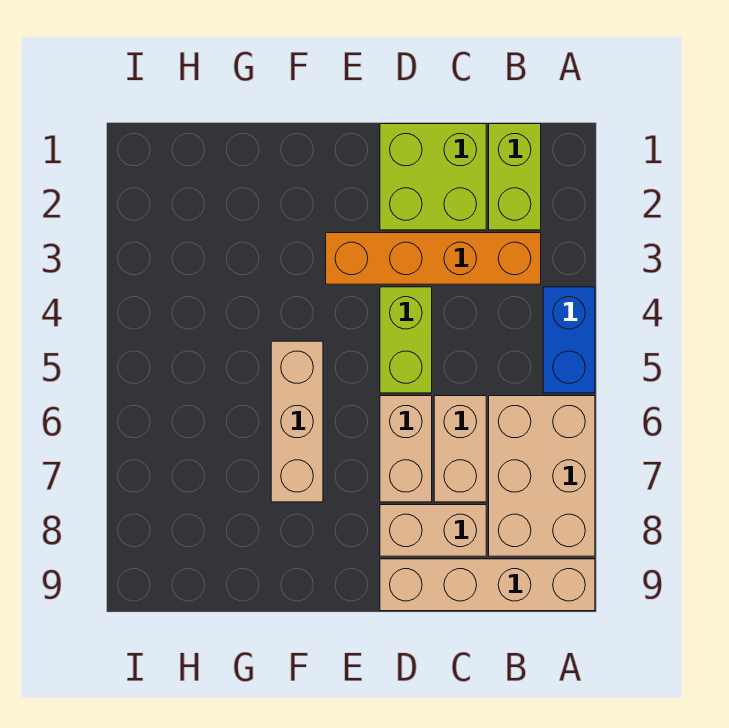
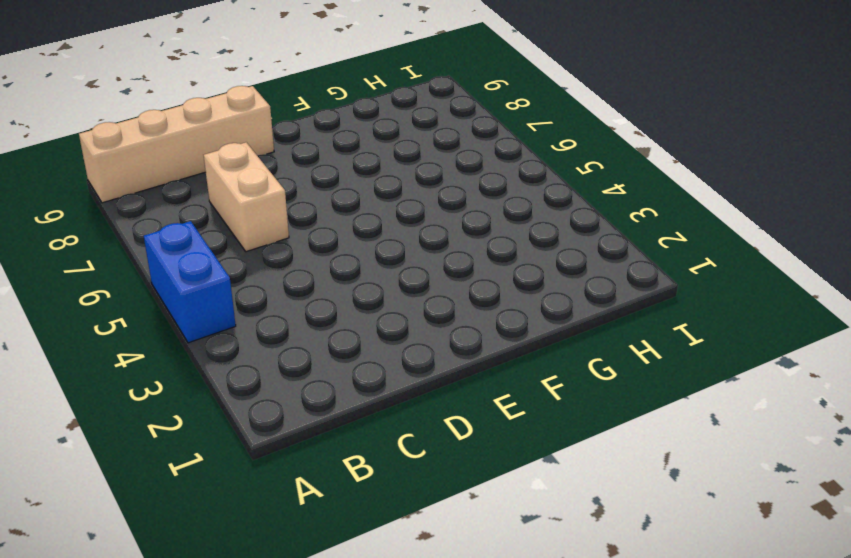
none -> tan brick A6:B8 level 1
none -> lime brick B1:B2 level 1

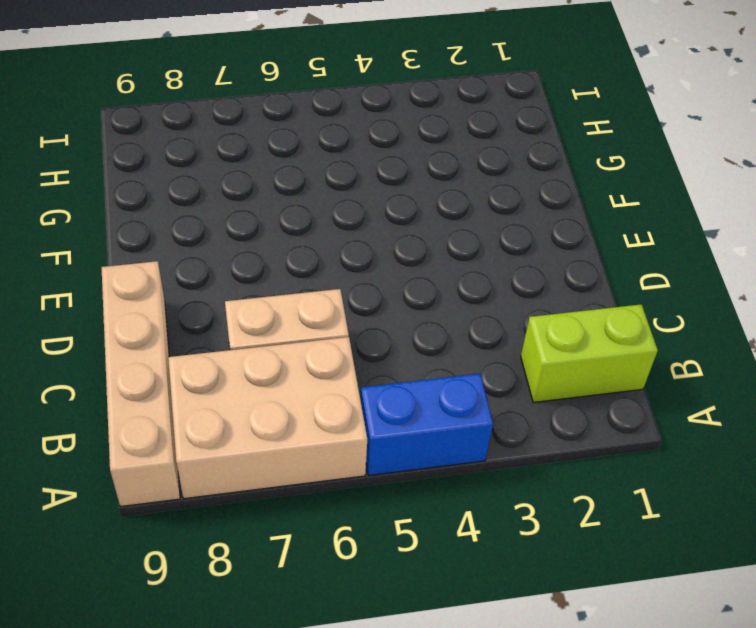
none -> orange brick B3:E3 level 1
none -> lime brick C1:D2 level 1

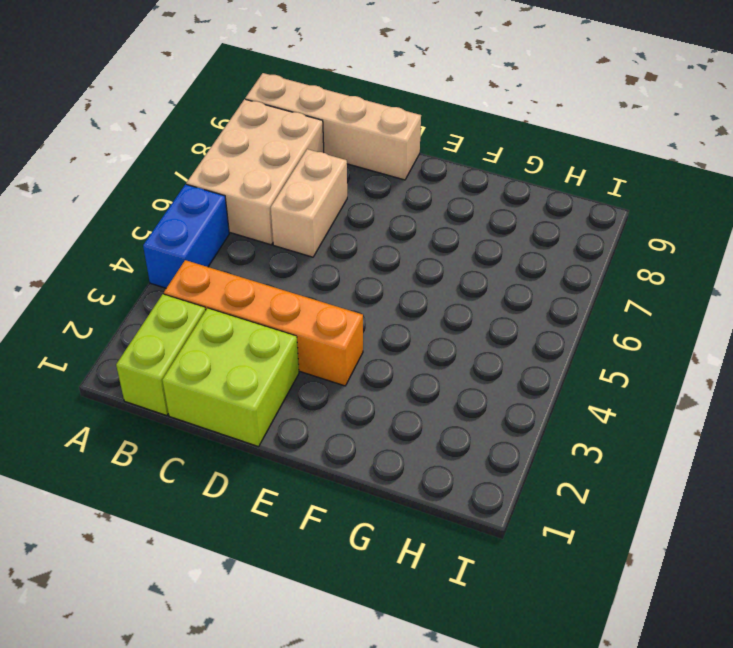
none -> tan brick C8:D8 level 1
none -> lime brick D4:D5 level 1

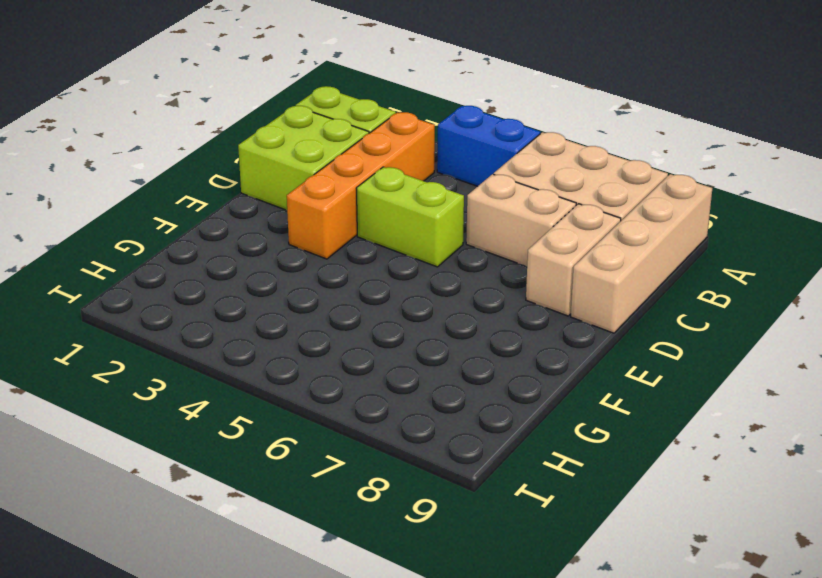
none -> tan brick D6:D7 level 1
none -> tan brick F5:F7 level 1

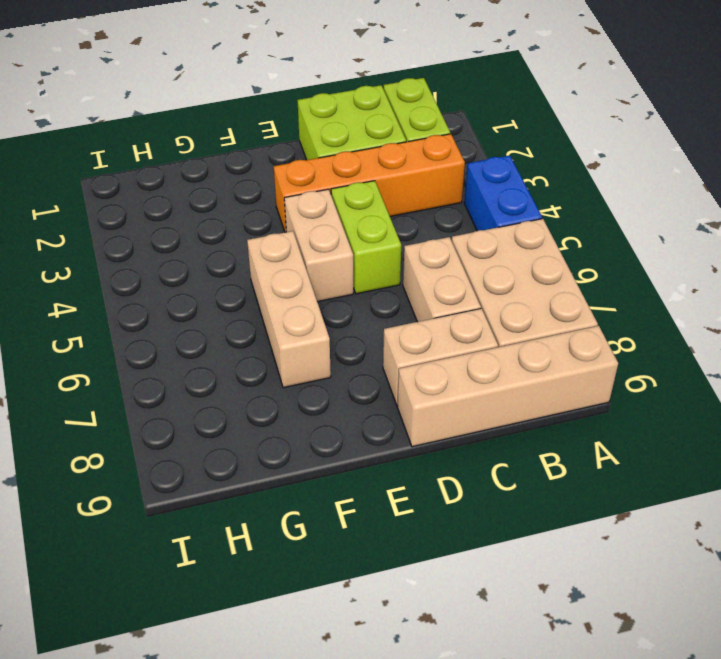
tan brick E4:E5 level 1 -> tan brick D6:D7 level 1

